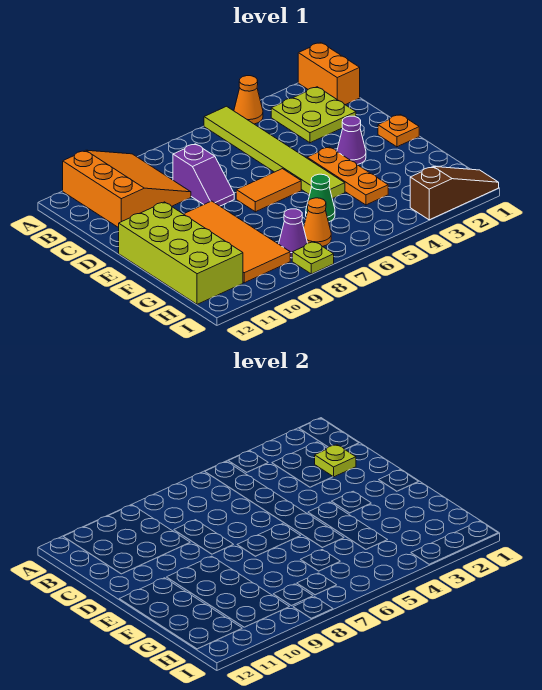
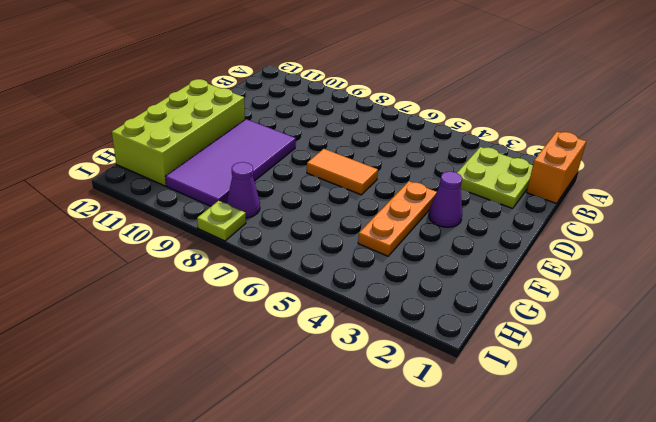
purple tile E9:H10 level 1 -> orange tile E9:H10 level 1
none -> orange cone A4 level 1
none -> lime tile A5:F5 level 1
none -> orange slope A9:C11 level 1 top 11

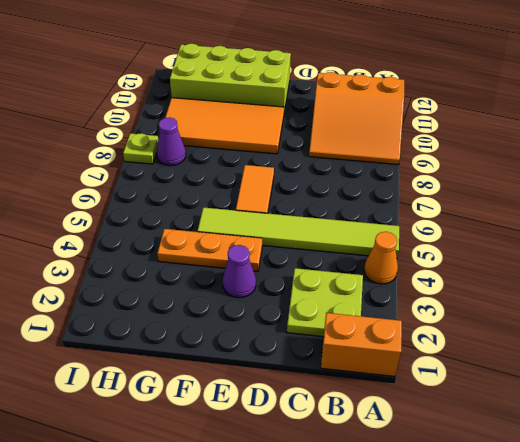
none -> purple slope C8:D8 level 1 top C
none -> orange plate E1 level 1
none -> green cone G6 level 1

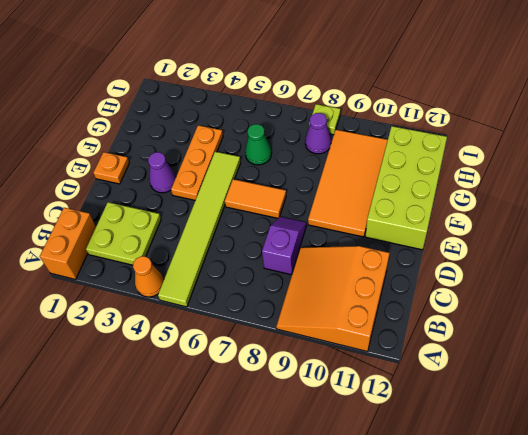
none -> orange cone H7 level 1
none -> brown slope I1:I3 level 1 top 3
none -> lime plate C2 level 2

